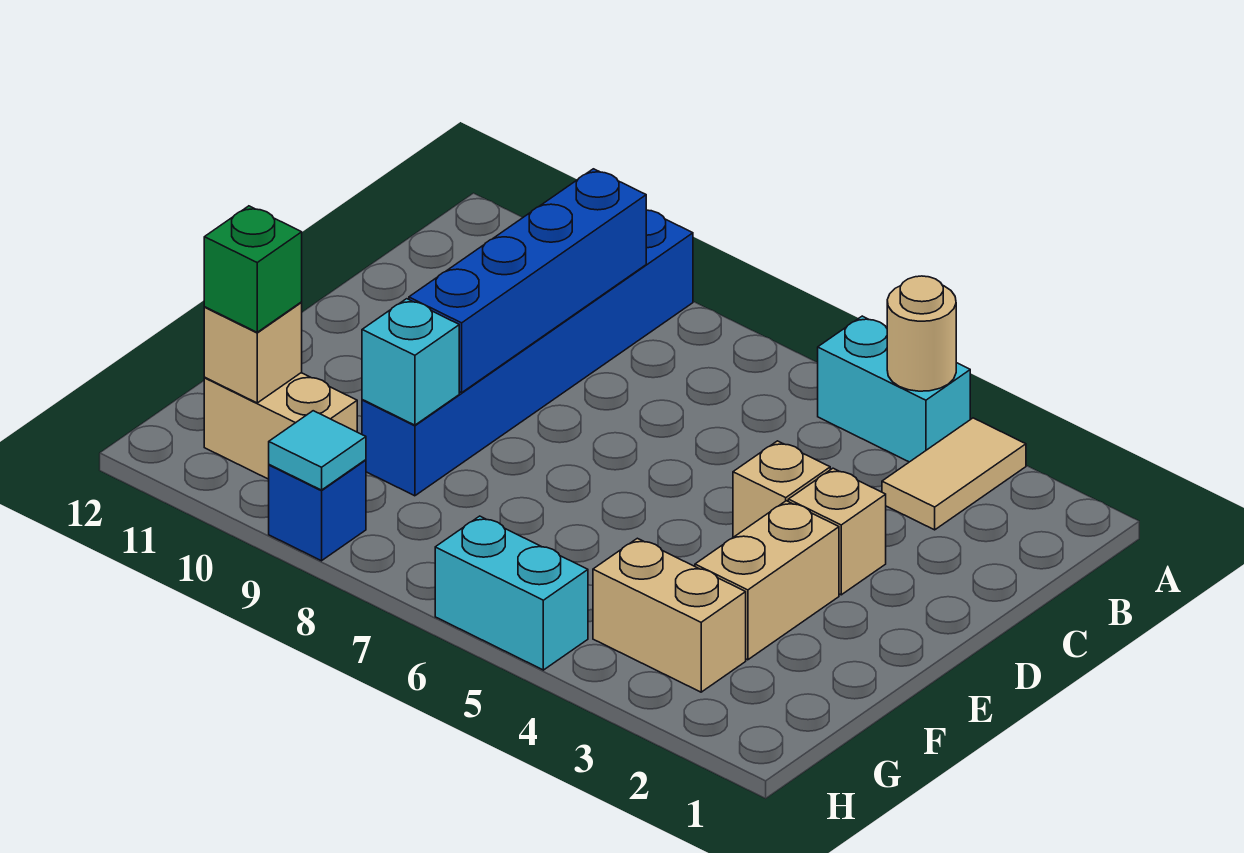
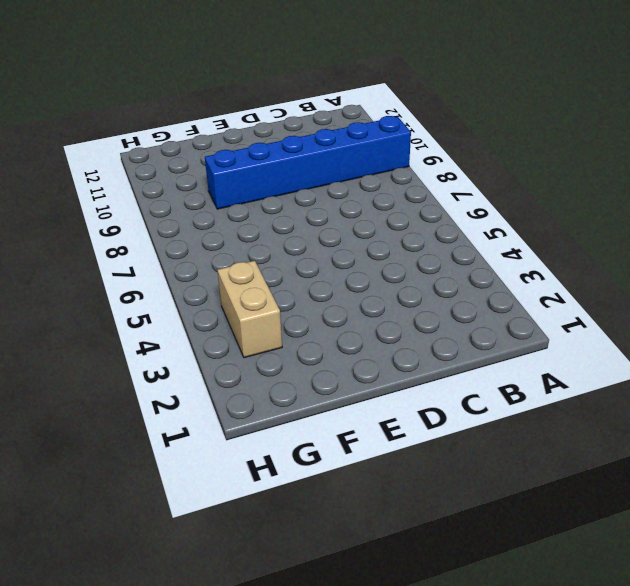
none -> tan tile A3:B3 level 1
none -> cyan brick A4:A5 level 1
none -> tan brick D3 level 1

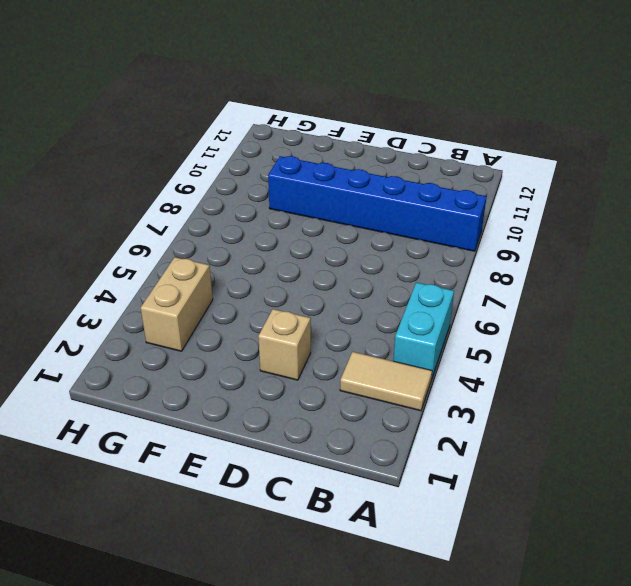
none -> tan brick D4 level 1
none -> tan brick E3:F3 level 1
none -> tan brick G10:G11 level 1

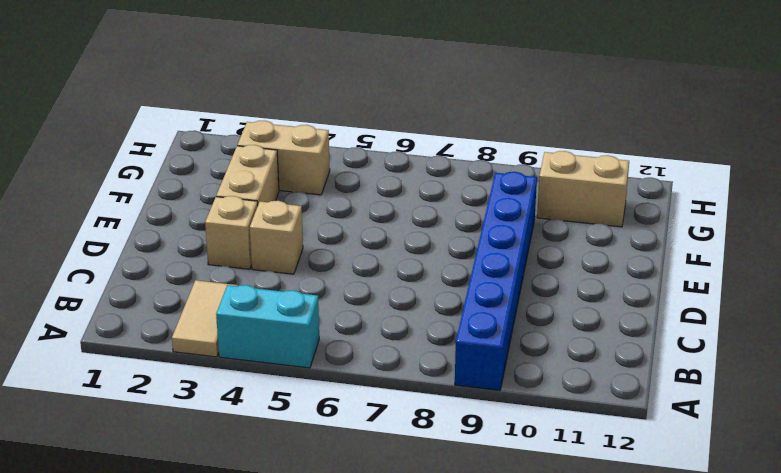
none -> cyan brick H5:H6 level 1
none -> blue brick H9 level 1
none -> tan round brick A4 level 2

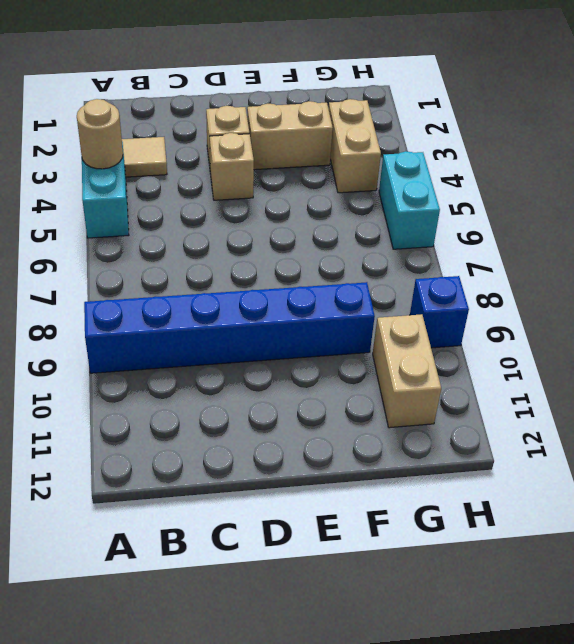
none -> blue brick B9:E9 level 2
none -> cyan brick F9 level 2
none -> tan brick G11 level 2

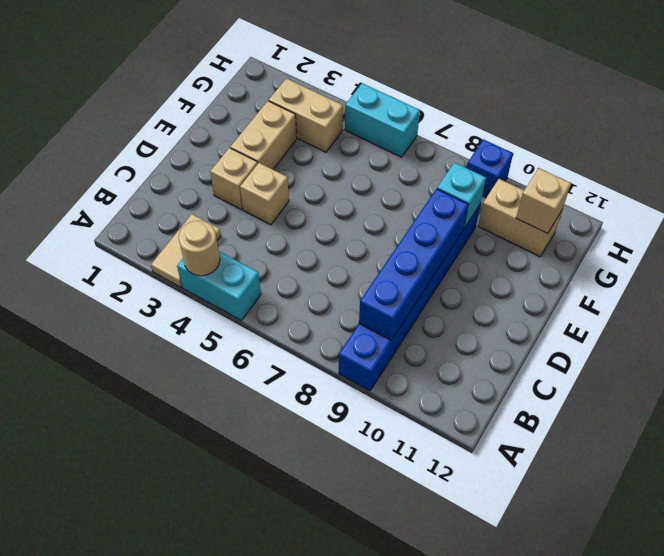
none -> cyan tile H9 level 2
none -> green brick G11 level 3

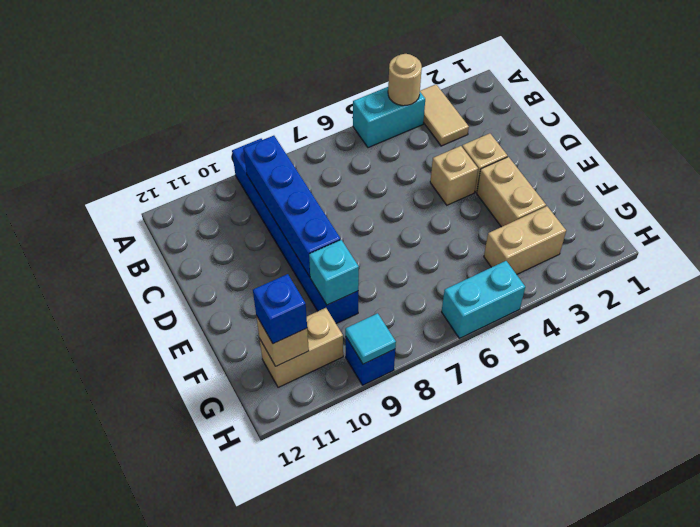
blue brick G11 level 3 -> green brick G11 level 3

